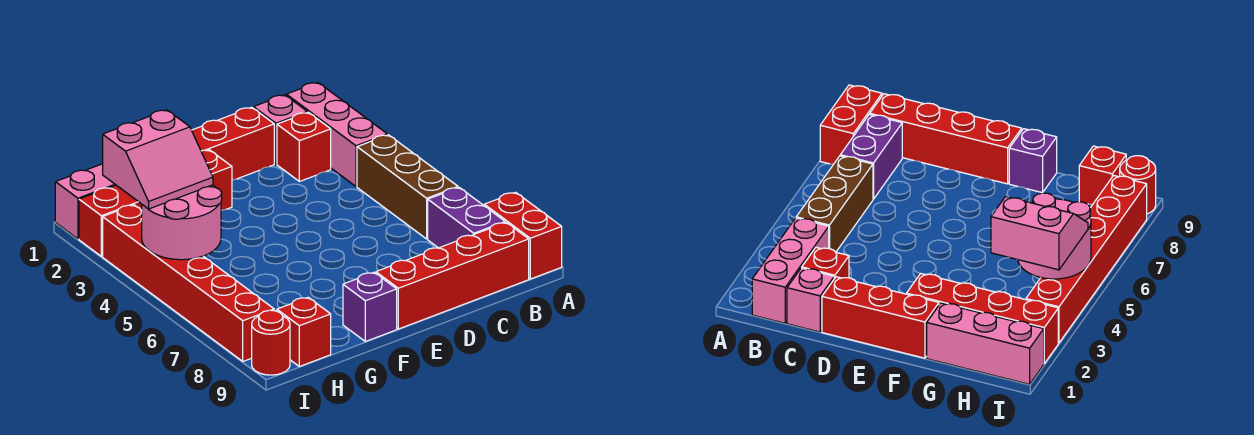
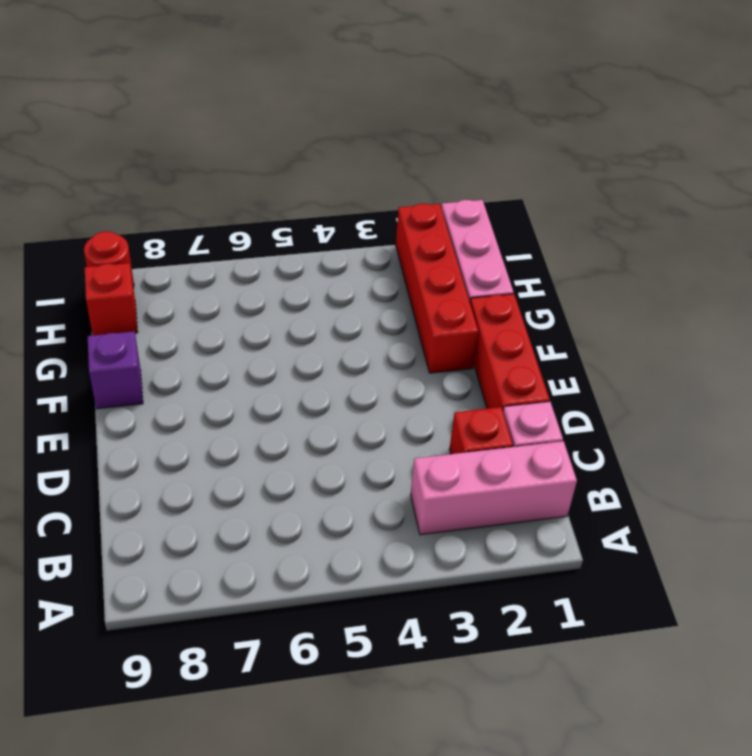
none -> red brick A8:A9 level 1
none -> brown brick B4:B6 level 1
none -> purple brick B7:B8 level 1

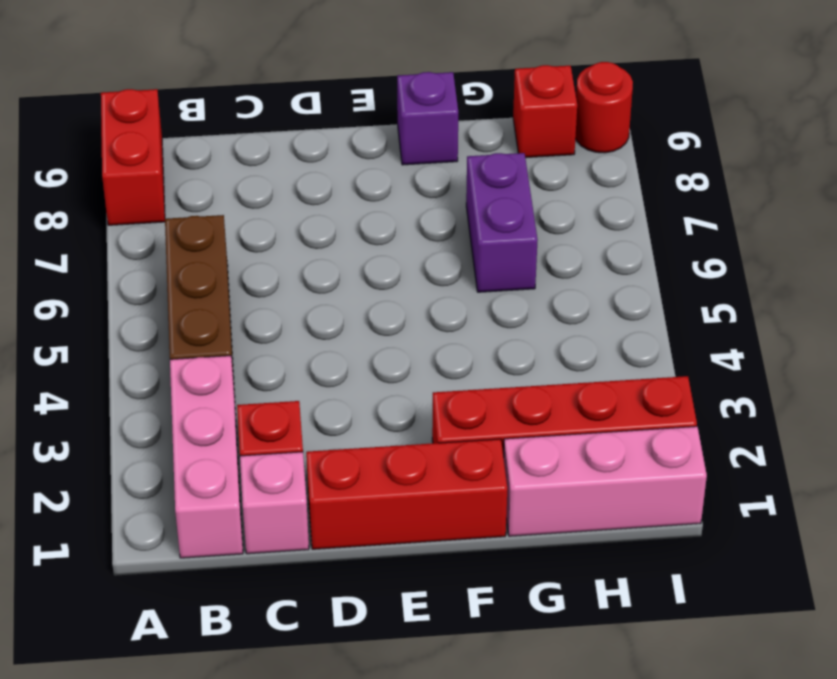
purple brick G6:G7 level 1 -> purple brick B7:B8 level 1
none -> red brick B9:E9 level 1
none -> red brick I3:I8 level 1
none -> pink round brick H4:I5 level 2

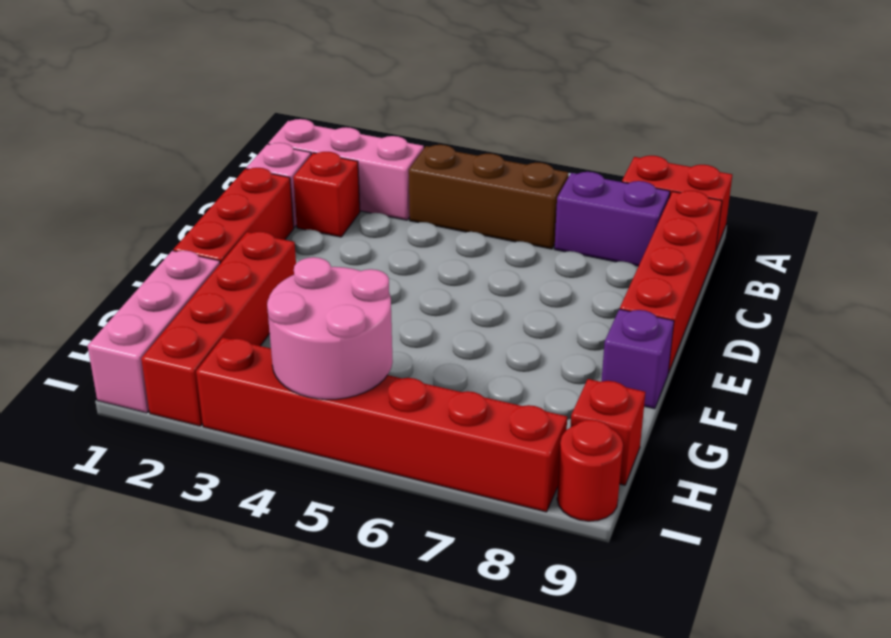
none -> pink slope H3:I4 level 3 top 3

